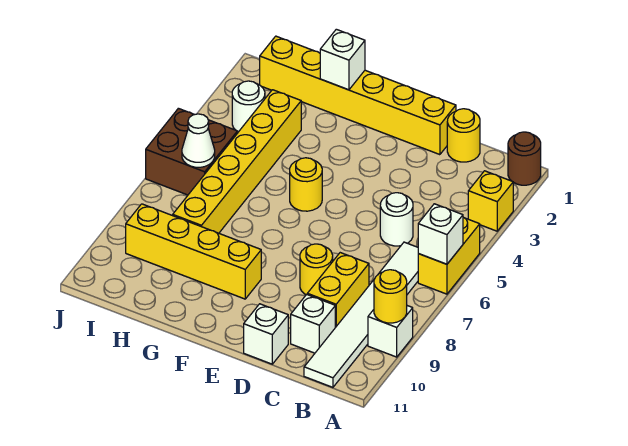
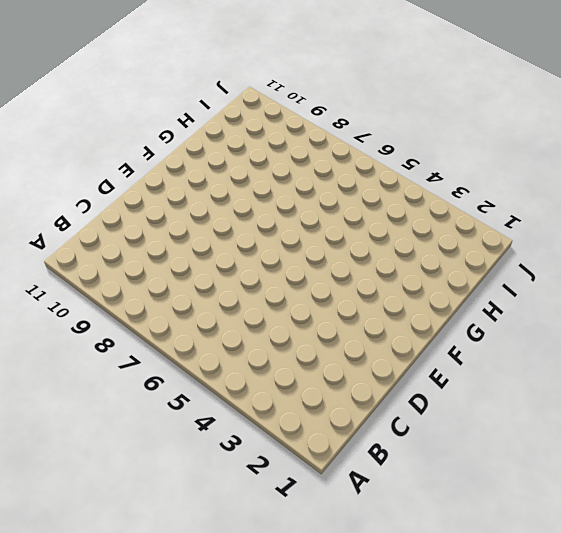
none -> brown round brick A1 level 1
none -> yellow brick A3 level 1
none -> yellow brick A5:A6 level 1

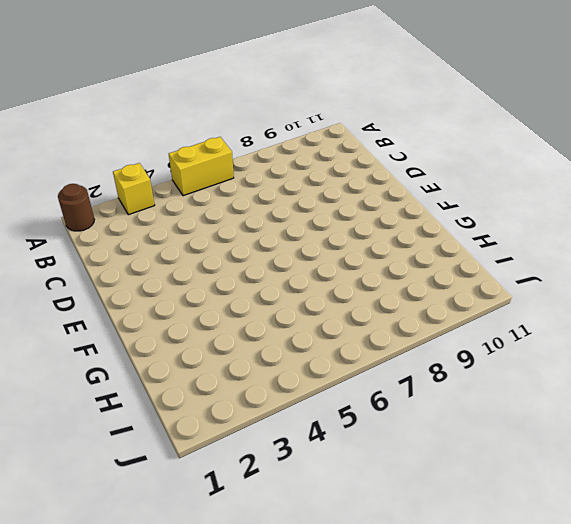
none -> white brick A9 level 1
none -> white tile B6:B11 level 1
none -> yellow round brick C1 level 1

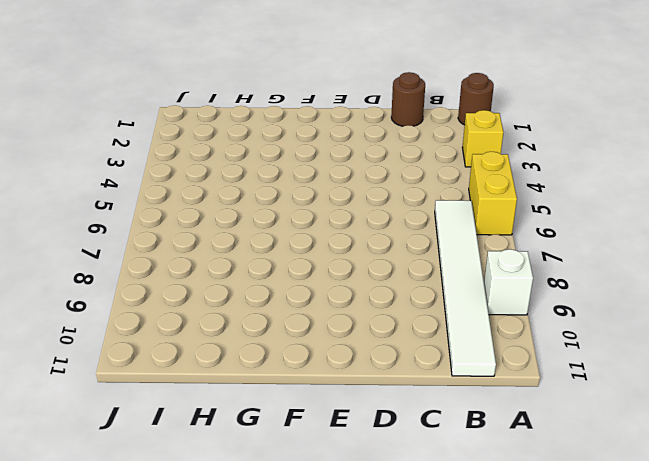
brown round brick C1 level 1 -> yellow round brick C1 level 1
none -> white round brick C5 level 1
none -> yellow brick C8:C9 level 1
none -> white brick C10 level 1

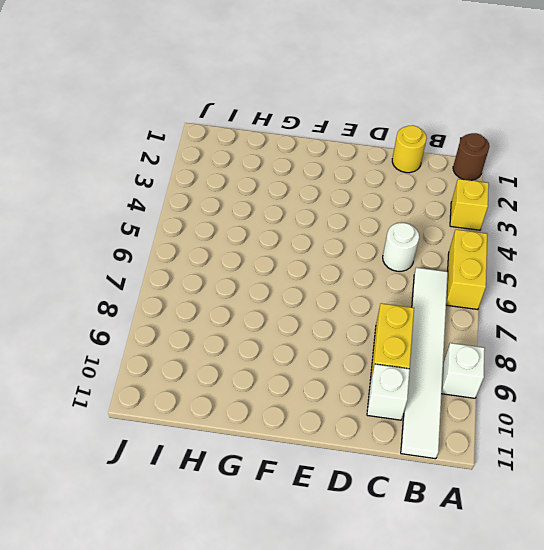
none -> yellow brick D1:I1 level 1
none -> yellow round brick D8 level 1
none -> white brick D11 level 1

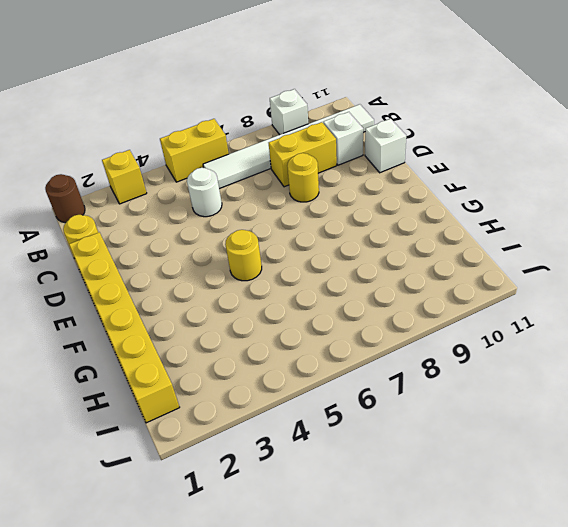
none -> yellow brick F9:I9 level 1
none -> yellow brick H3:H8 level 1
none -> white round brick I3 level 1

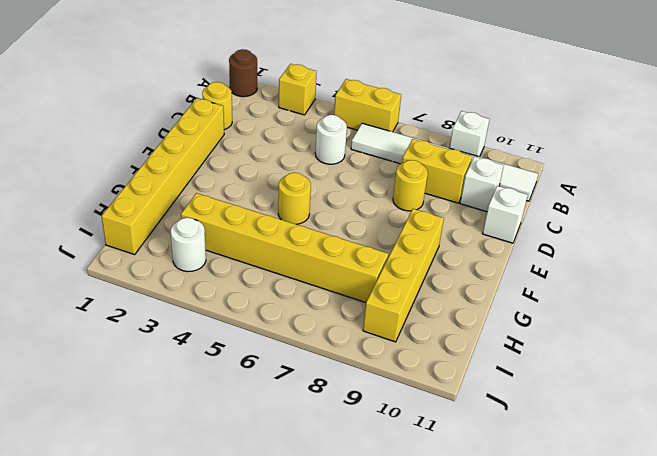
none -> brown brick I5:J6 level 1
none -> white brick A6 level 2
none -> yellow round brick A9 level 2

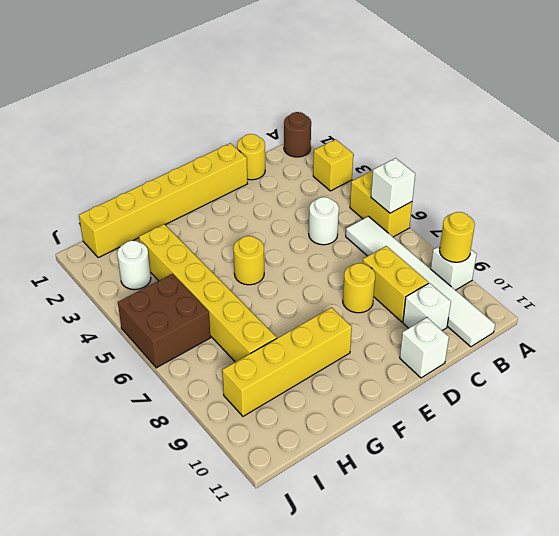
none -> white brick G1 level 2
none -> white cone I6 level 2

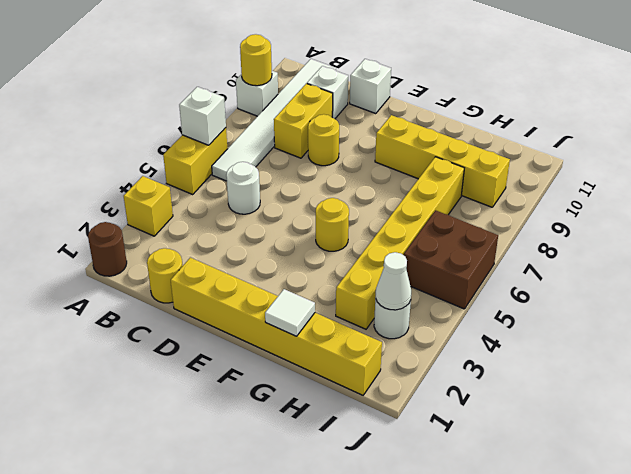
white tile G1 level 2 -> white brick G1 level 2
white cone I3 level 2 -> white cone I6 level 2

